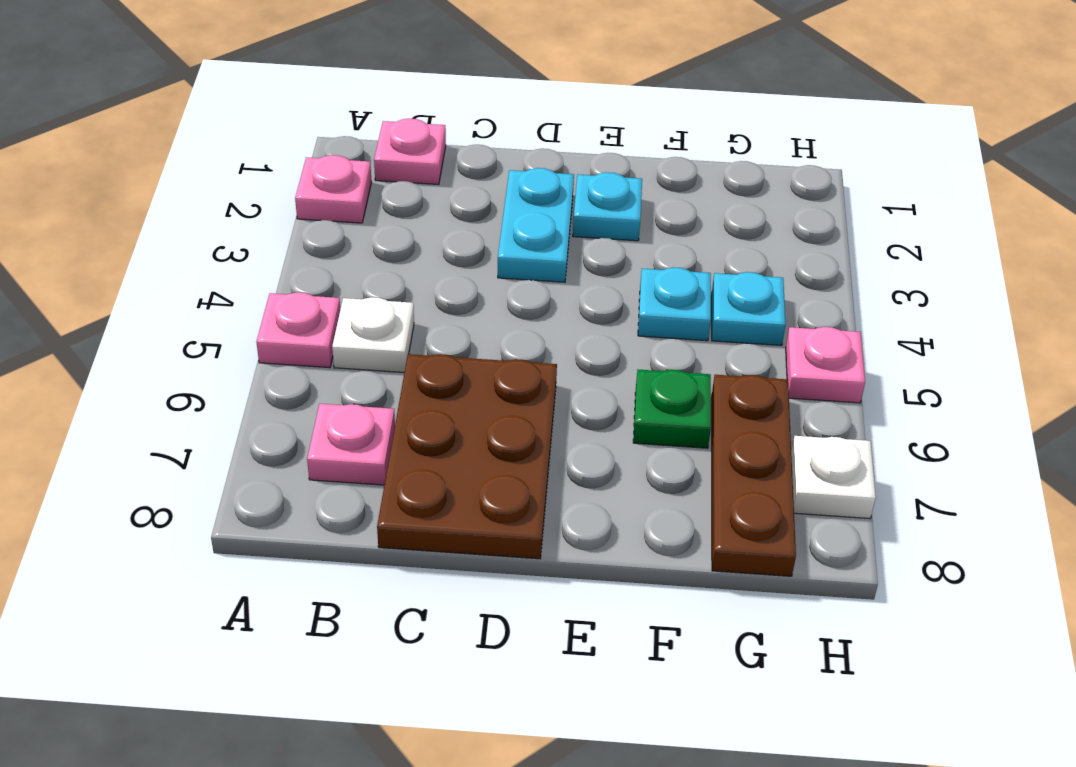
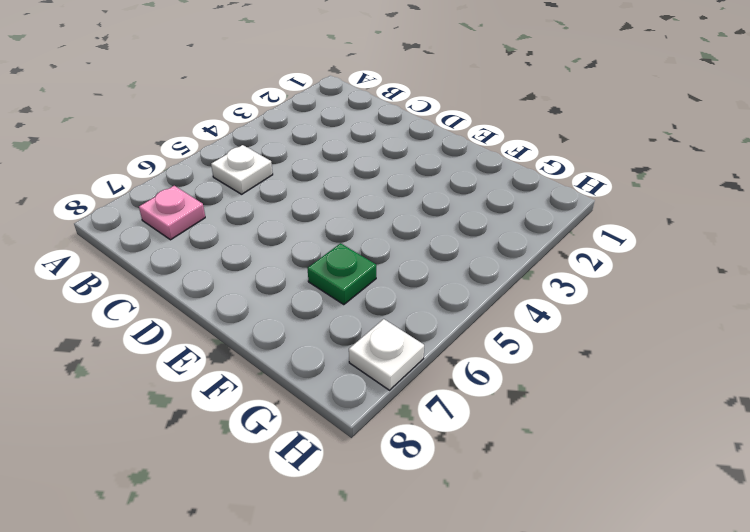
none -> pink plate A2 level 1
none -> pink plate A5 level 1
none -> pink plate B1 level 1

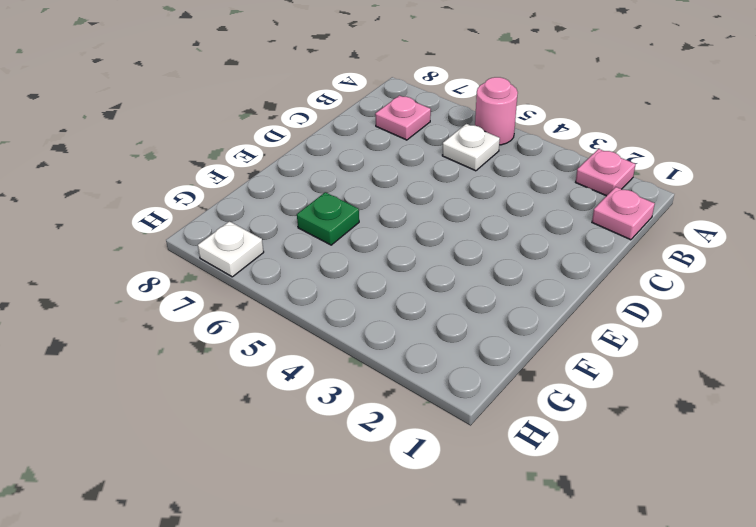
pink round brick A5 level 1 -> pink plate A5 level 1
none -> brown plate C6:D8 level 1
none -> cyan plate D2:D3 level 1
none -> cyan plate E2 level 1

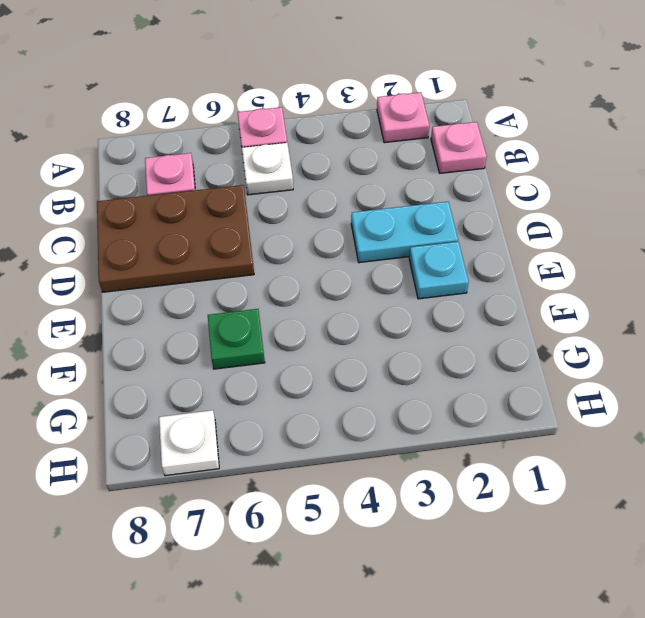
none -> cyan plate F4 level 1
none -> cyan plate G4 level 1
none -> brown plate G6:G8 level 1

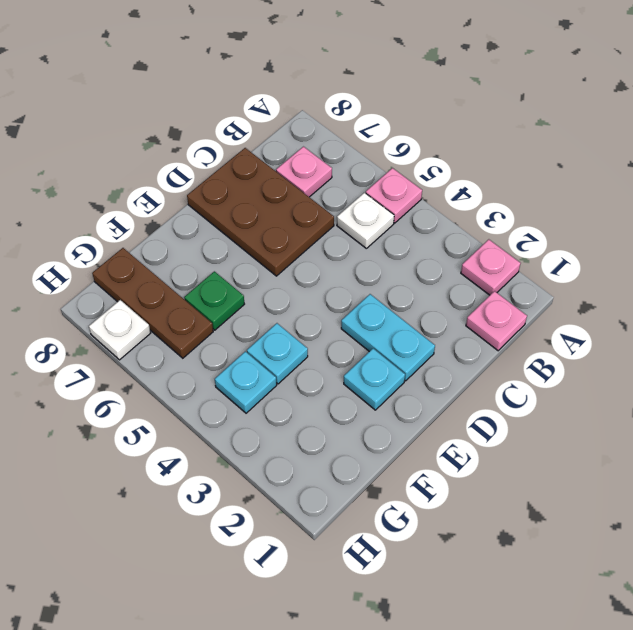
none -> pink plate H5 level 1

